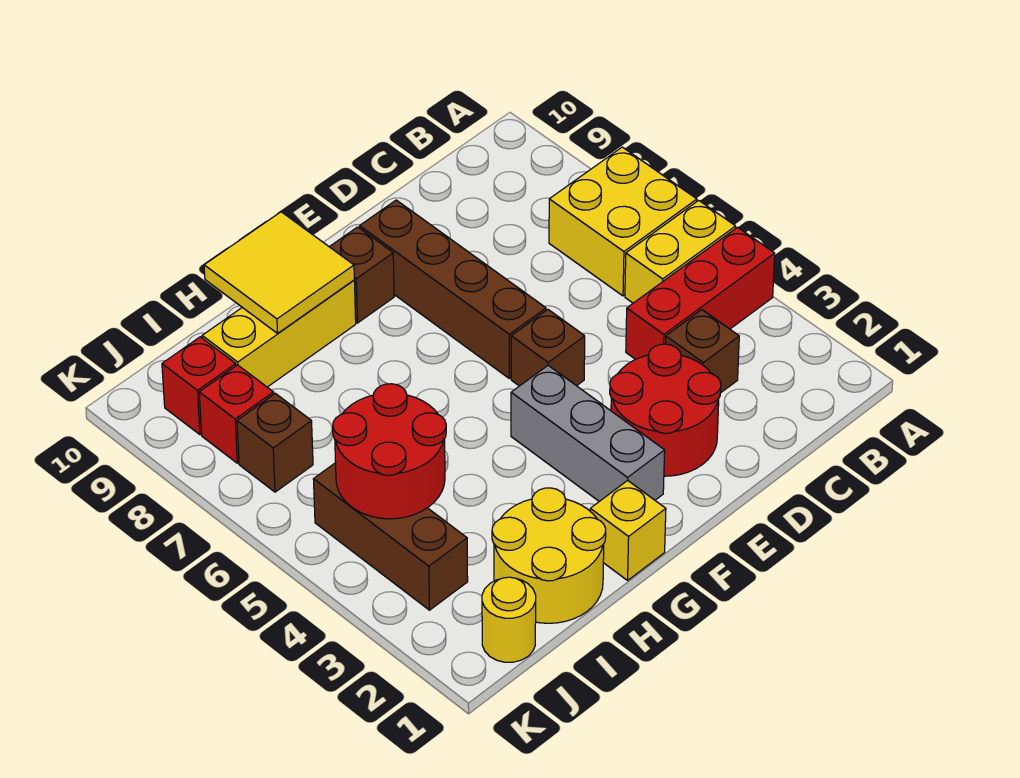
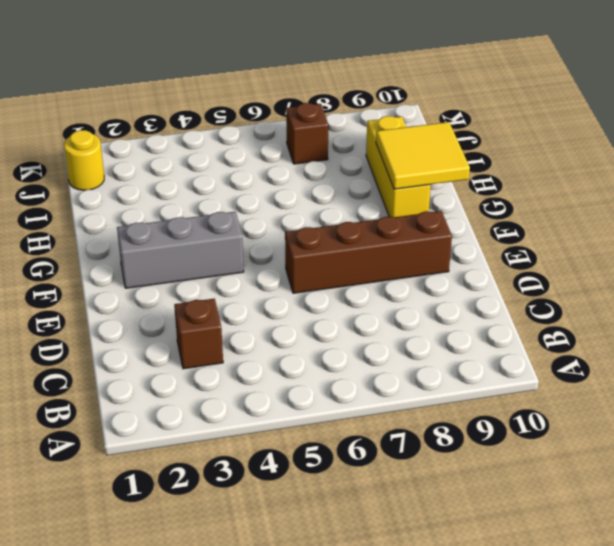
none -> red brick A4:C4 level 1
none -> yellow brick A5:B5 level 1
none -> yellow brick A6:B7 level 1

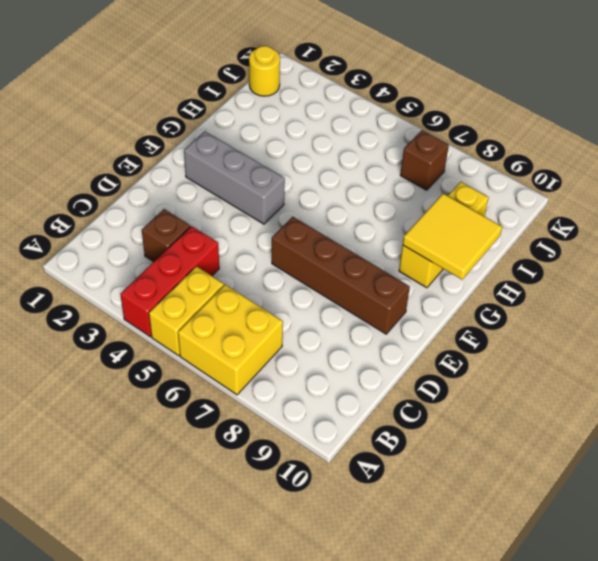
none -> red round brick D2:E3 level 1
none -> brown brick E5 level 1
none -> brown brick F9 level 1

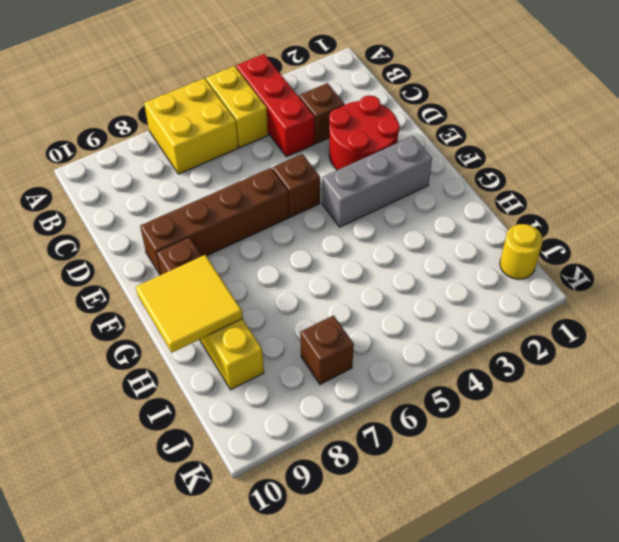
none -> yellow brick G1 level 1
none -> yellow round brick H1:I2 level 1
none -> brown brick J3:J5 level 1

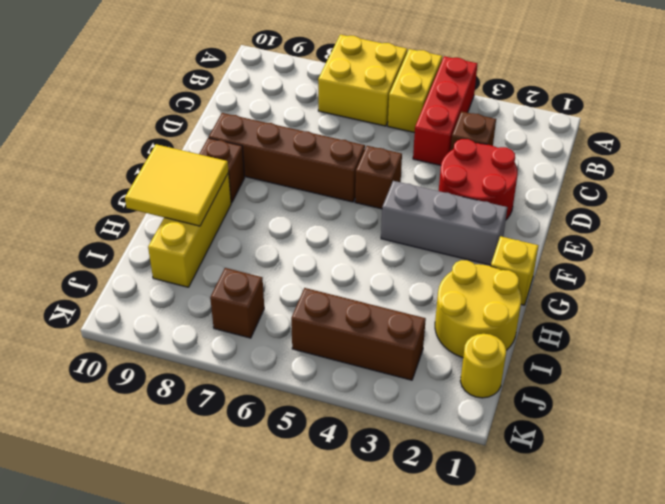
none -> red brick J8 level 1
none -> red brick J9 level 1
none -> red round brick I4:J5 level 2

